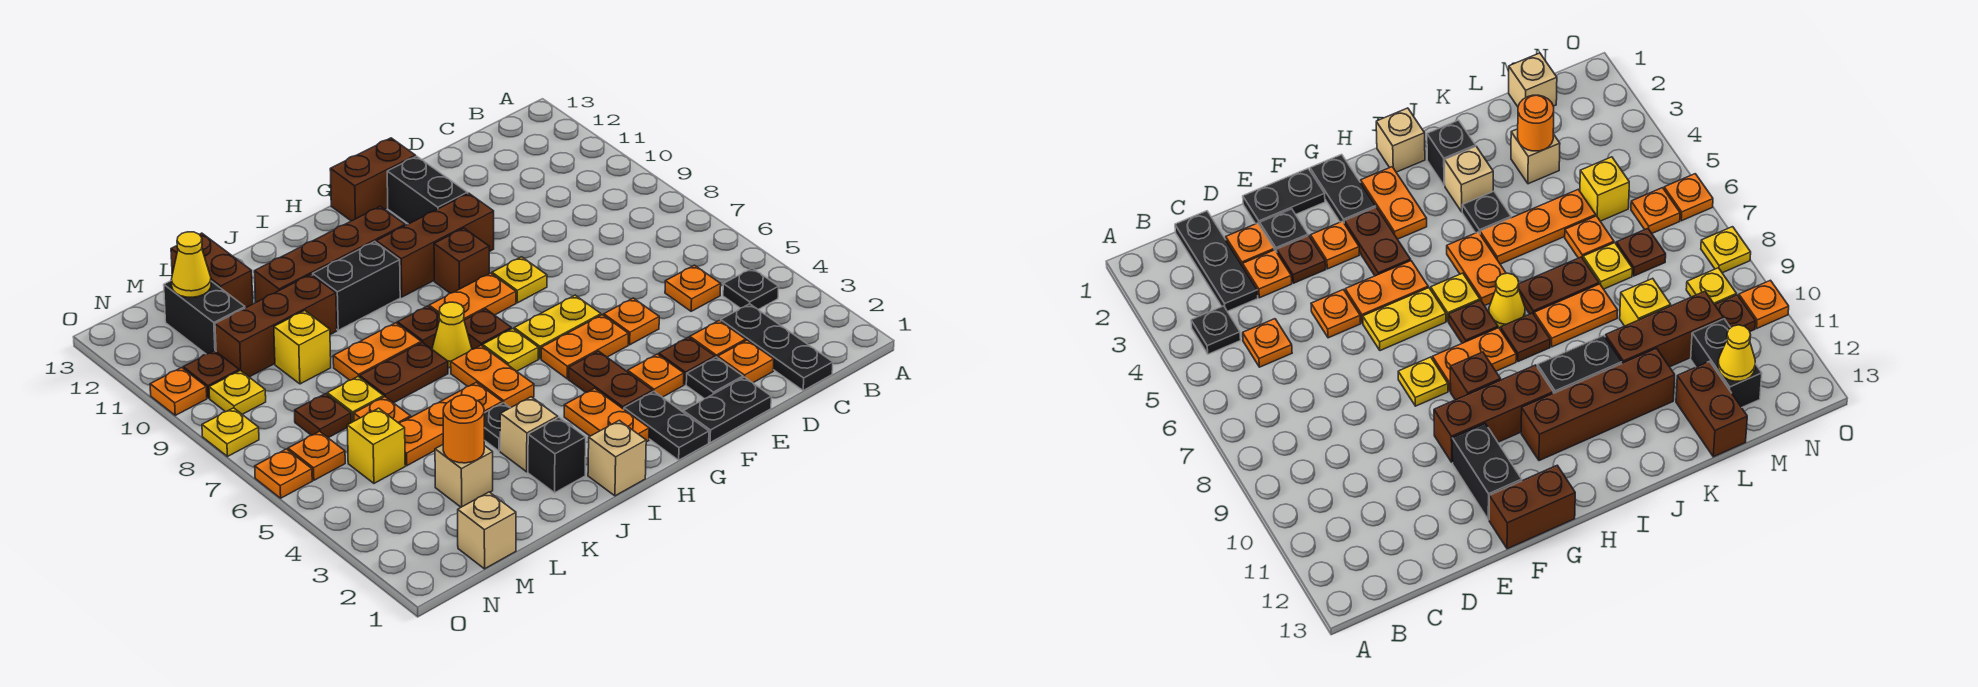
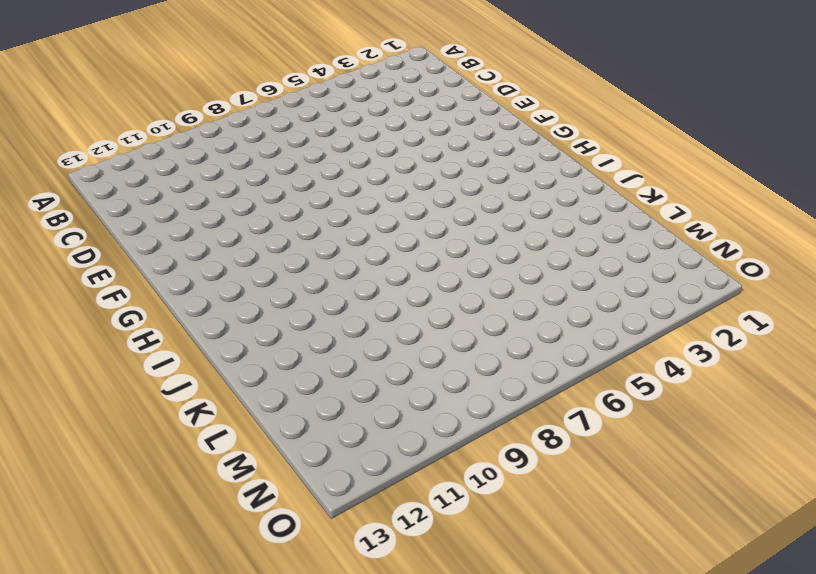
none -> black plate B4 level 1
none -> black plate C1:C3 level 1
none -> orange plate C5 level 1
none -> orange plate D2 level 1

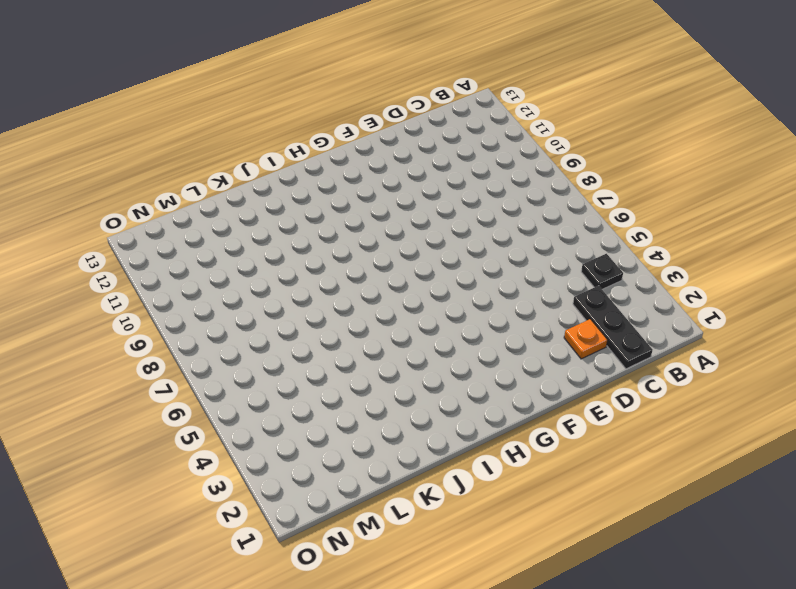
none -> orange plate C5 level 1
none -> orange plate D3 level 1
none -> black plate E1:F1 level 1
none -> black plate E2 level 1

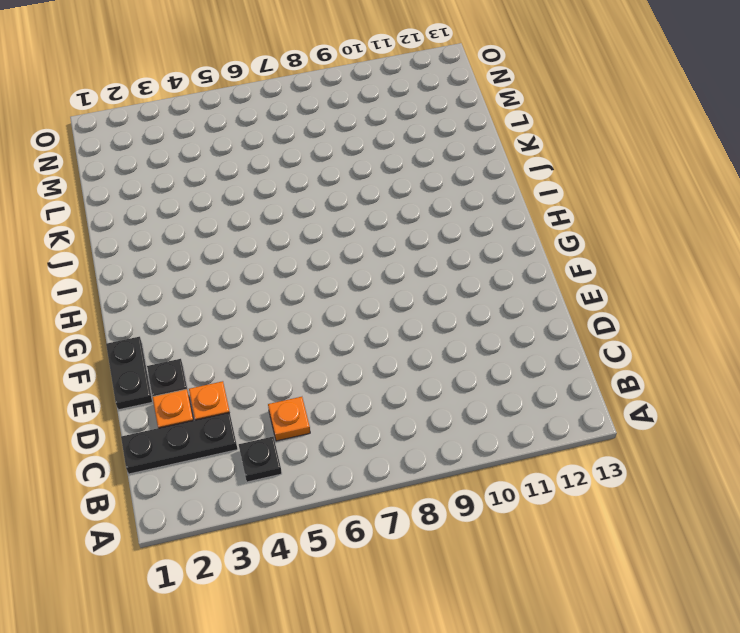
none -> brown plate E3 level 1
none -> orange plate E5 level 1
none -> orange plate F3 level 1
none -> orange plate F5:G5 level 1

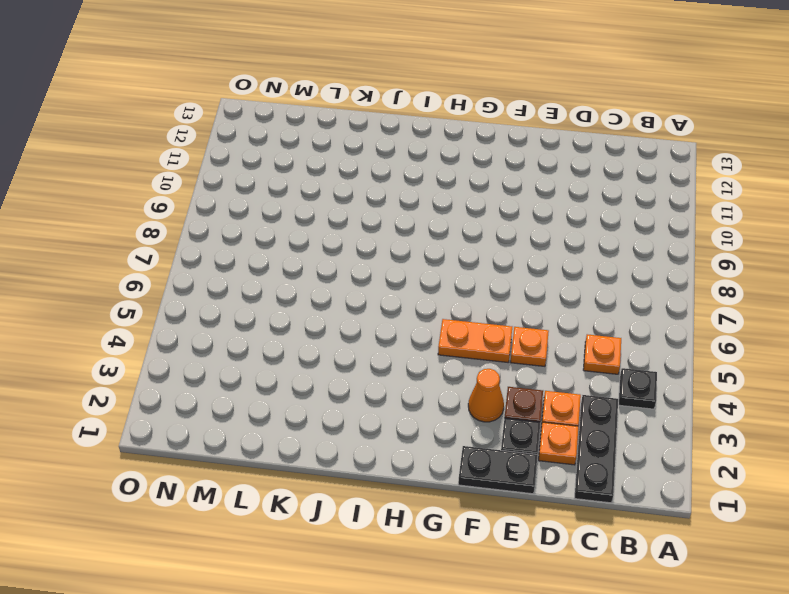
orange cone F3 level 1 -> orange plate F3 level 1
none -> yellow plate F6:G6 level 1
none -> yellow plate F8 level 1
none -> brown brick F10:H10 level 1
none -> black brick F11:F12 level 1

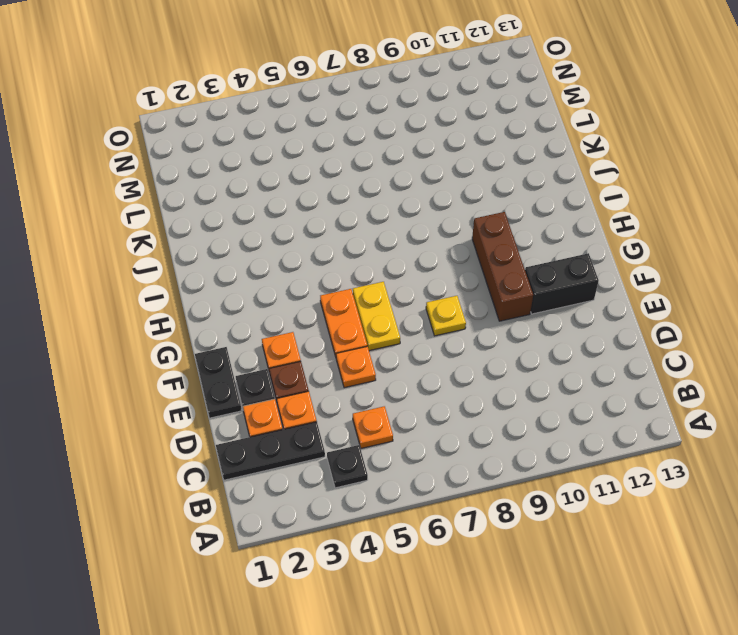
none -> brown brick F13:G13 level 1
none -> black plate G1:G2 level 1
none -> brown plate G3:G4 level 1
none -> orange plate G8:H8 level 1

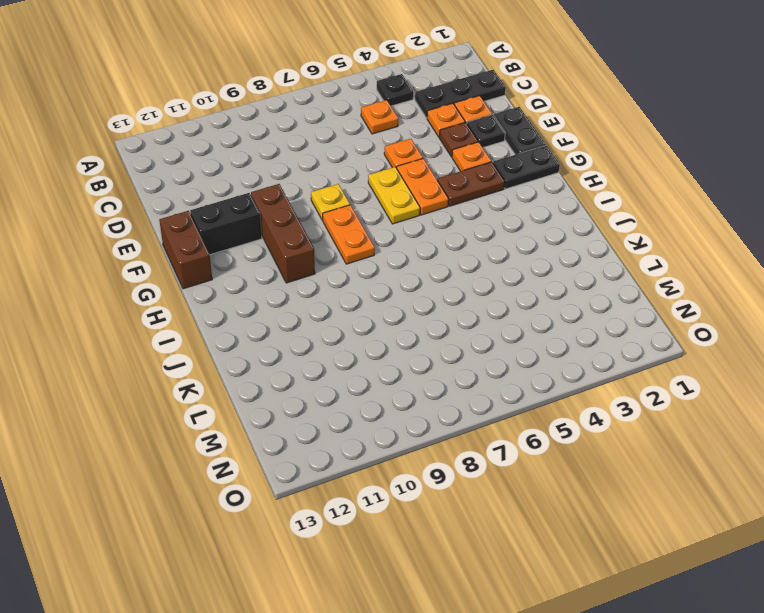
none -> brown brick G9 level 1
none -> orange plate H2:H3 level 1
none -> yellow plate H6 level 1
none -> brown plate H7 level 1

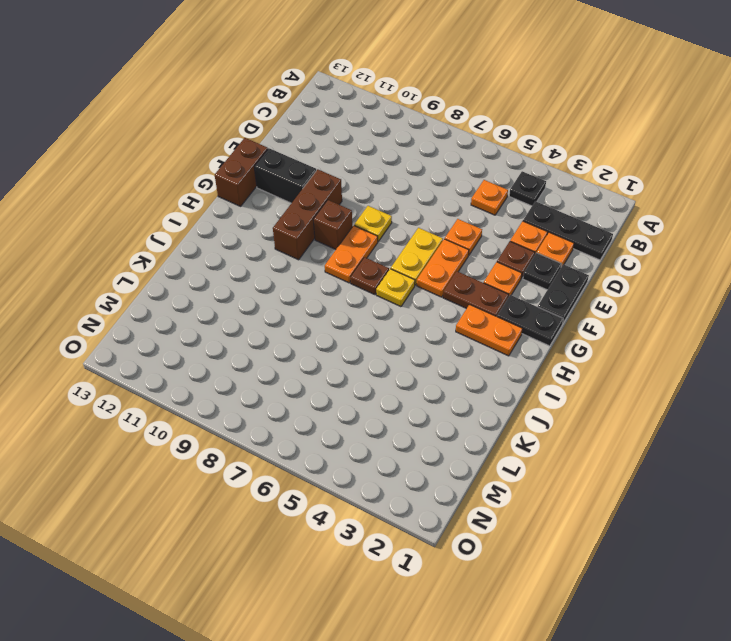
none -> brown brick H11:K11 level 1
none -> tan brick I1 level 1
none -> orange plate I5:I6 level 1
none -> yellow cone I7 level 1

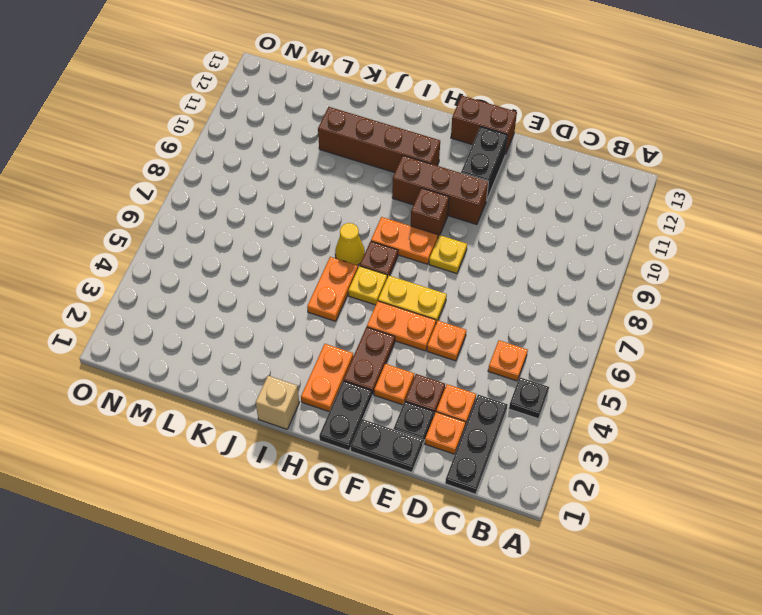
none -> brown plate I8 level 1
none -> black brick I10:J10 level 1
none -> black brick J2 level 1
none -> tan brick J3 level 1

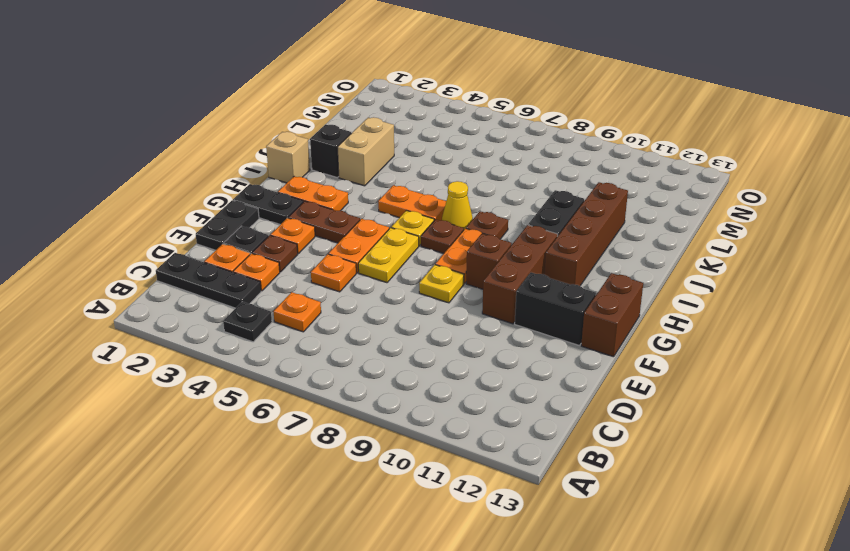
tan brick J3:K3 level 1 -> tan brick J3 level 1
none -> black plate J4 level 1
none -> orange plate J5:L5 level 1
none -> brown plate J7:K7 level 1
none -> orange plate J8:K8 level 1

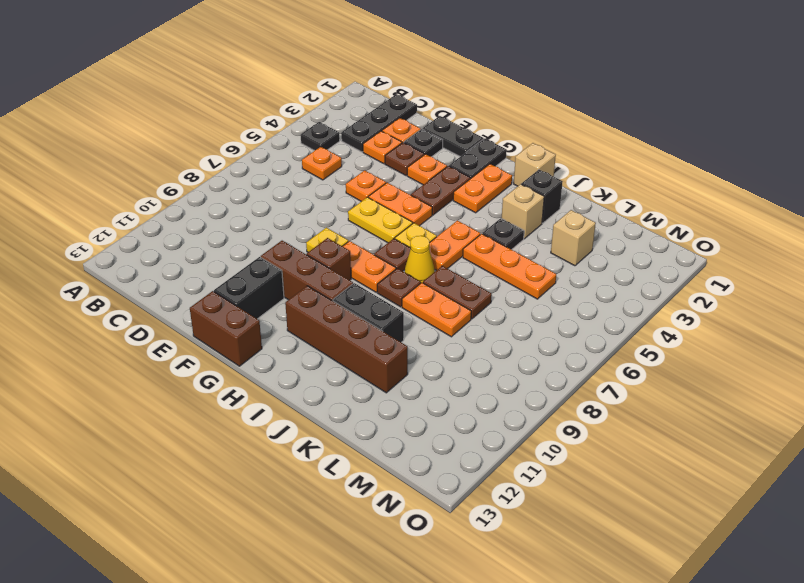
none -> brown brick K10:M10 level 1
none -> orange plate L6 level 1
none -> yellow plate L7 level 1
none -> yellow brick L9 level 1

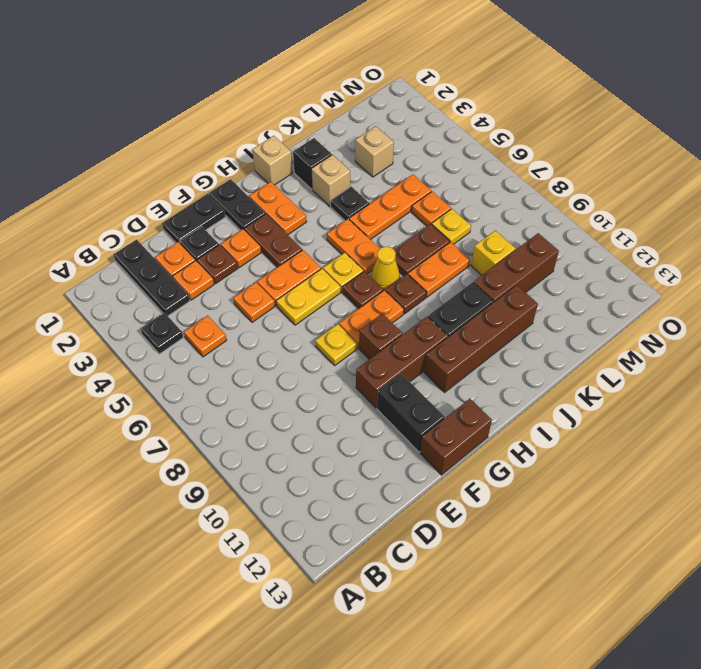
none -> brown brick L12:L13 level 1
none -> tan brick M1 level 1
none -> yellow brick M5 level 1
none -> brown plate M7 level 1

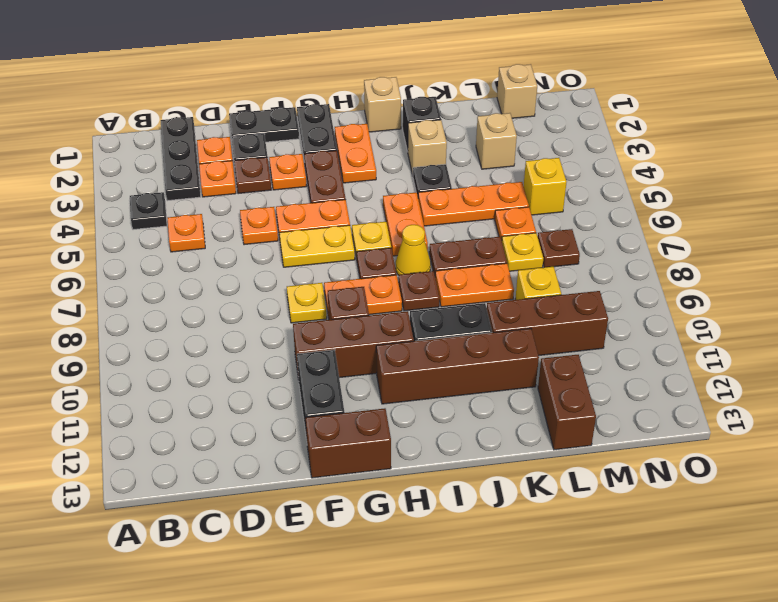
none -> black brick M11:M12 level 1
none -> orange plate N6 level 1
none -> yellow plate N9 level 1
none -> brown plate N10 level 1

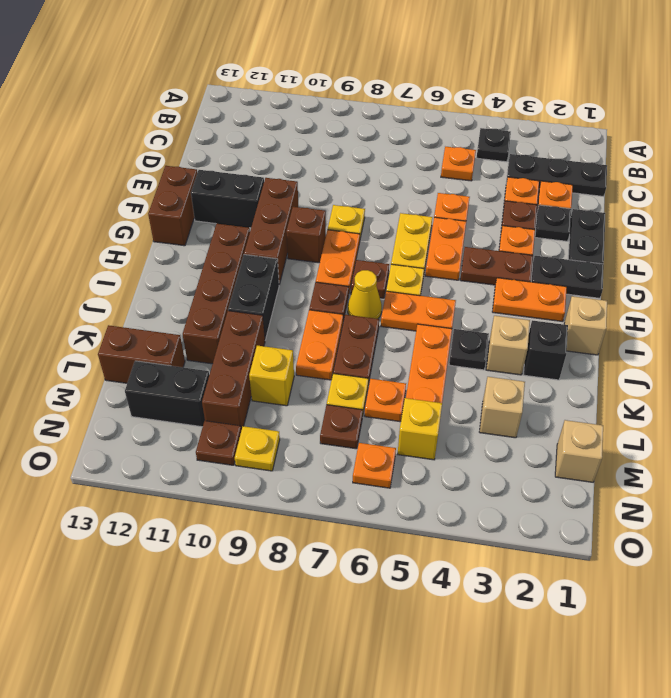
none -> orange plate O6 level 1
none -> yellow plate O8 level 1
none -> orange plate O10 level 1
none -> orange round brick L3 level 2

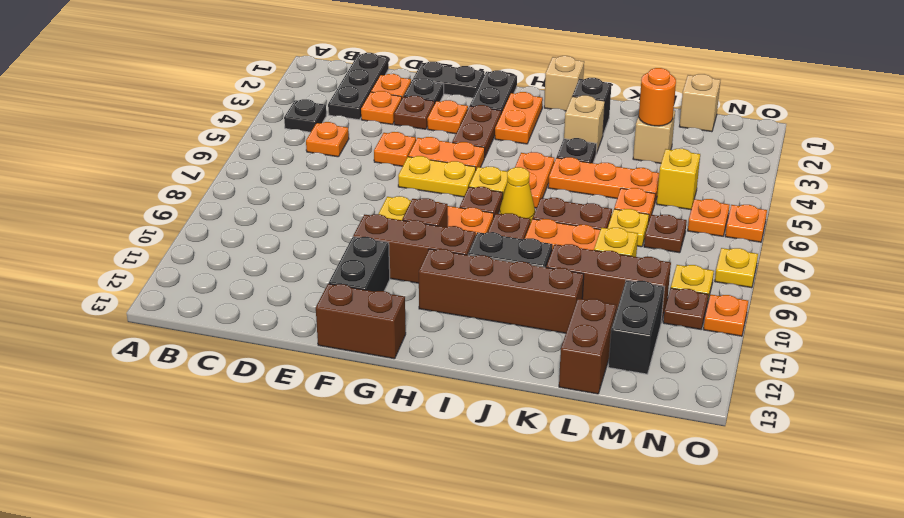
none -> yellow cone M12 level 2

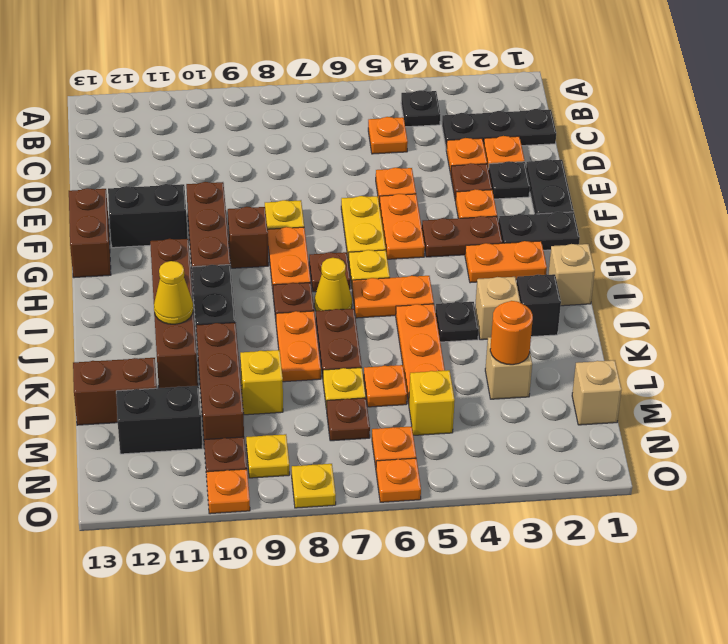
yellow cone J11 level 2 -> yellow cone M12 level 2

